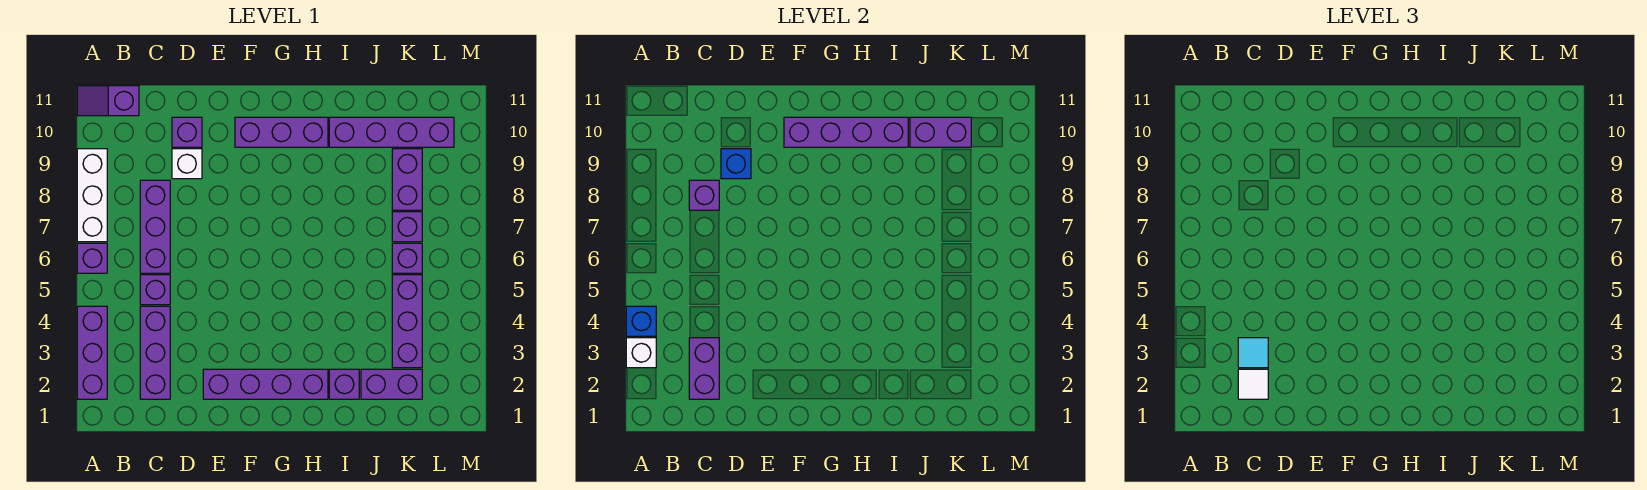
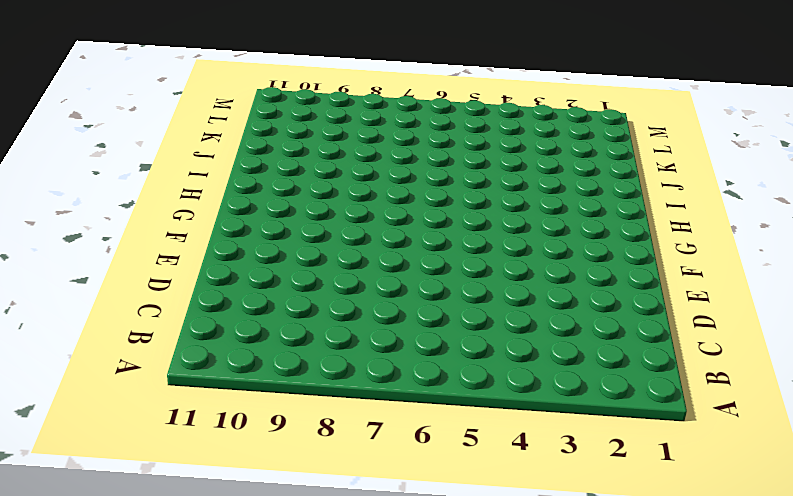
none -> purple brick A2:A4 level 1
none -> purple brick A6 level 1
none -> white brick A7:A9 level 1

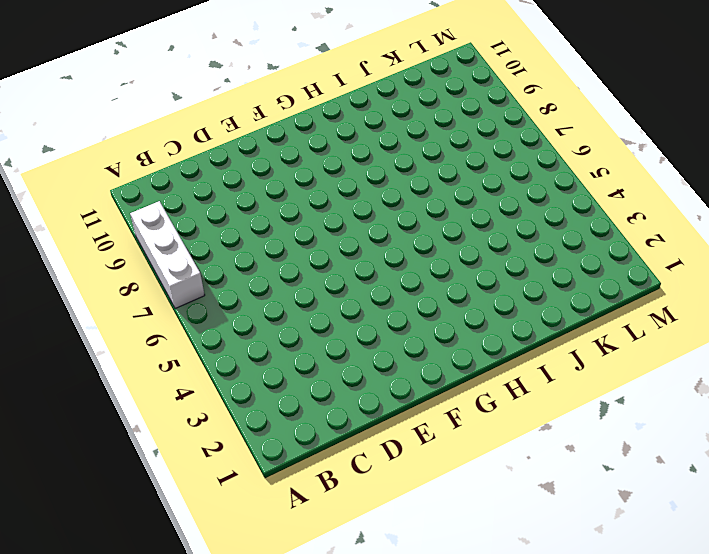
none -> purple brick A2:A4 level 1
none -> purple brick A6 level 1
none -> purple slope A11:B11 level 1 top B

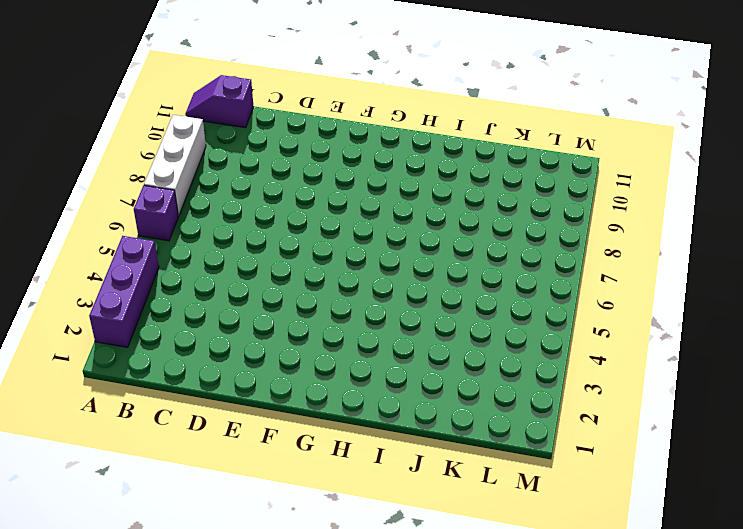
none -> purple brick C2:C4 level 1
none -> purple brick C5 level 1
none -> purple brick C6:C8 level 1

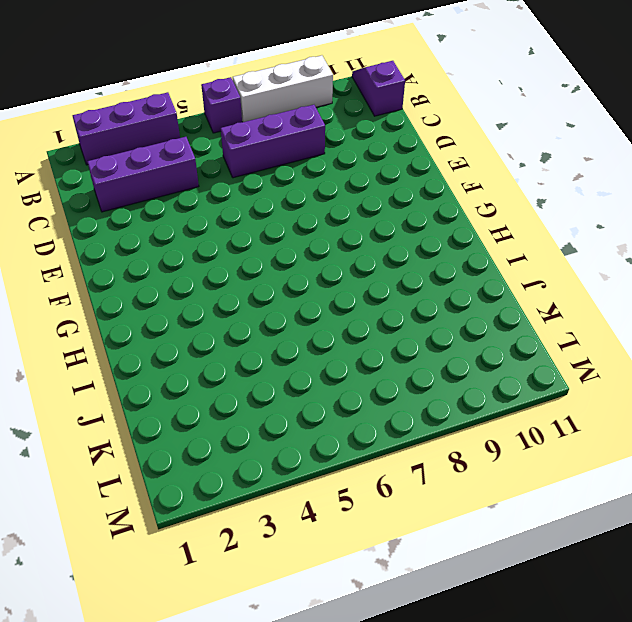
none -> purple brick C5 level 1
none -> white brick D9 level 1
none -> purple brick D10 level 1

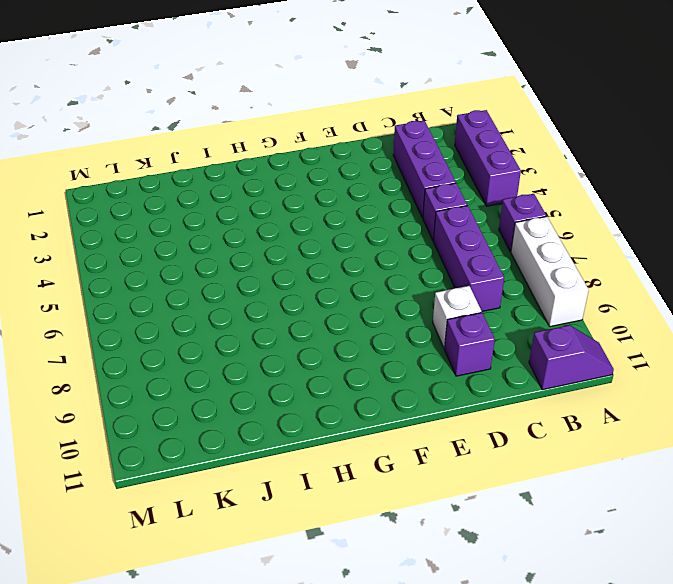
none -> purple brick E2:H2 level 1
none -> purple brick F10:H10 level 1
none -> purple brick I2 level 1

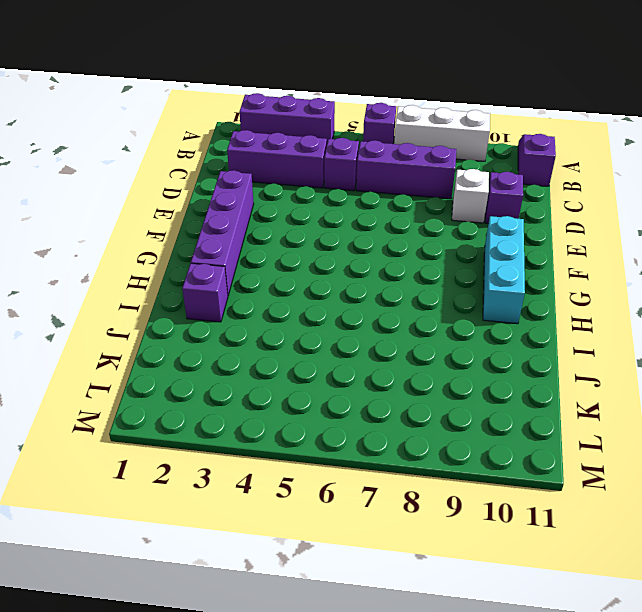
cyan brick F10:H10 level 1 -> purple brick F10:H10 level 1
none -> purple brick I10:L10 level 1
none -> purple brick J2:K2 level 1
none -> purple brick K3:K5 level 1

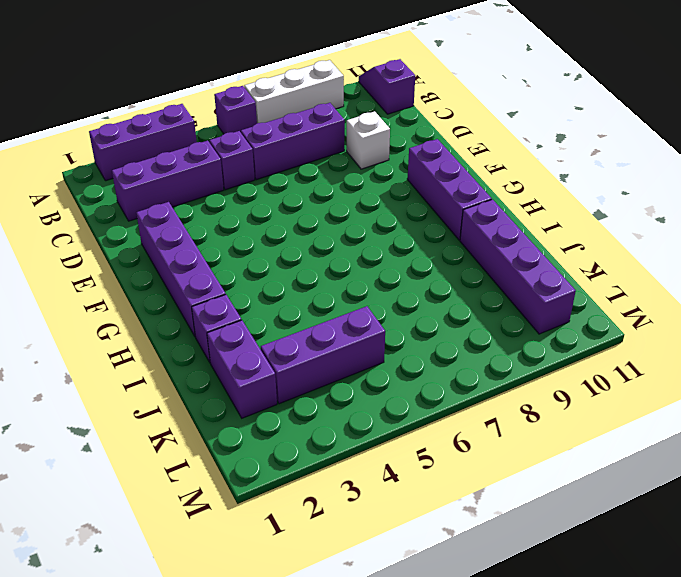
none -> purple brick D10 level 1
none -> purple brick K6 level 1
none -> purple brick K7 level 1

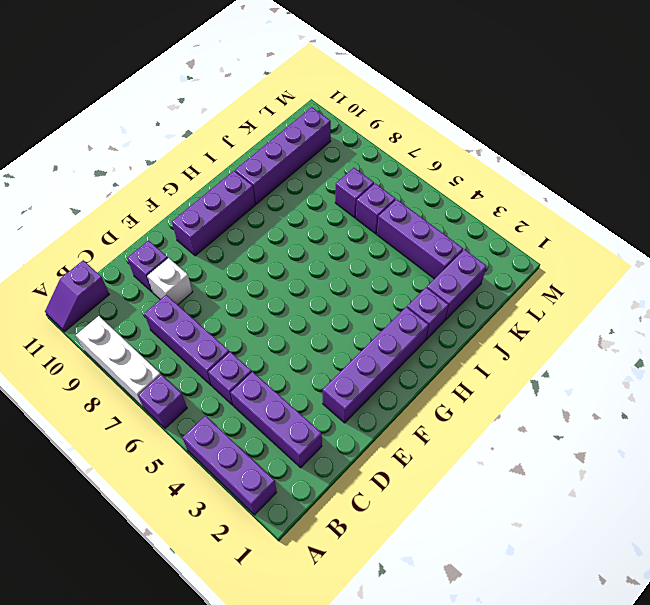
none -> purple brick K8:K9 level 1
none -> white brick A3 level 2
none -> blue brick A4 level 2

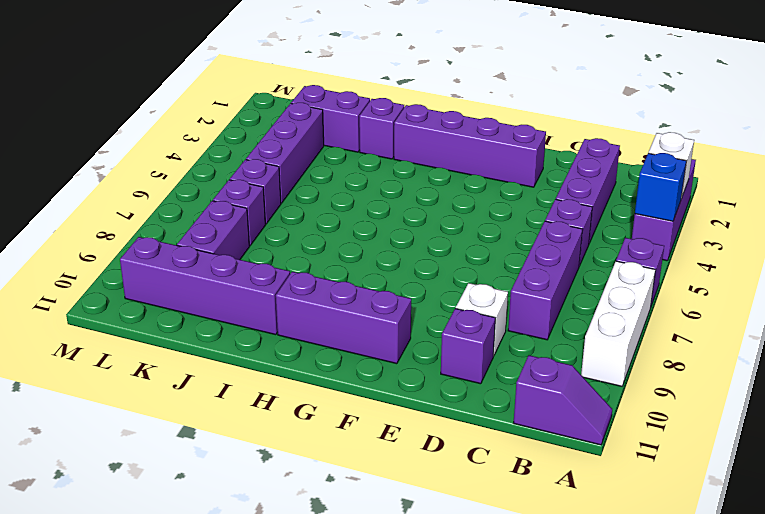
none -> purple brick C2:C3 level 2
none -> purple brick C8 level 2
none -> blue brick D9 level 2

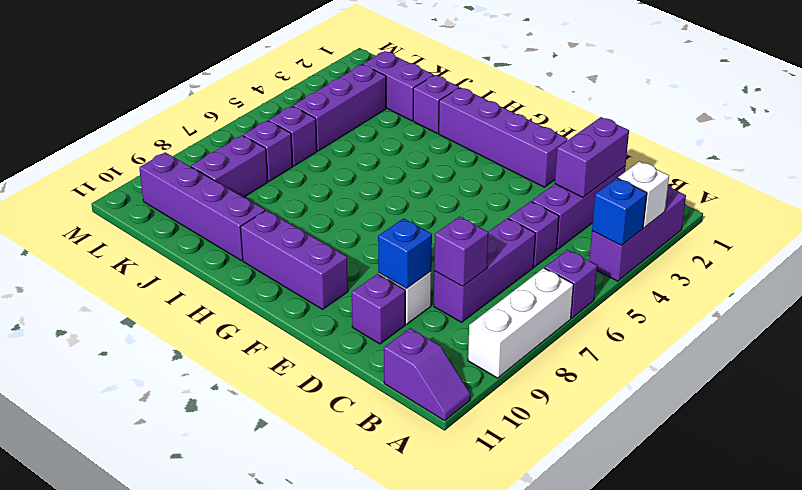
none -> purple brick F10:I10 level 2
none -> purple brick J10:K10 level 2
none -> white tile C2 level 3

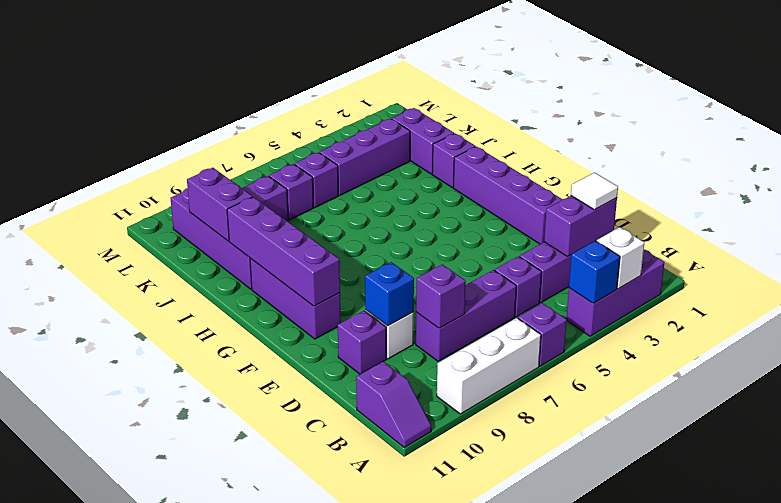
none -> cyan tile C3 level 3

